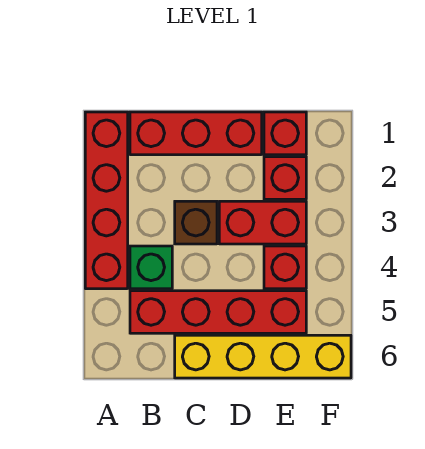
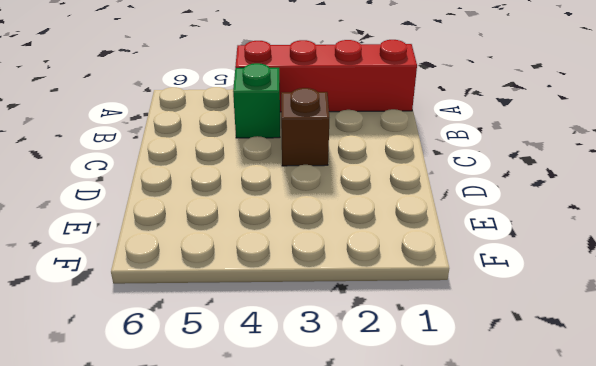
none -> red brick B1:D1 level 1
none -> red brick B5:E5 level 1

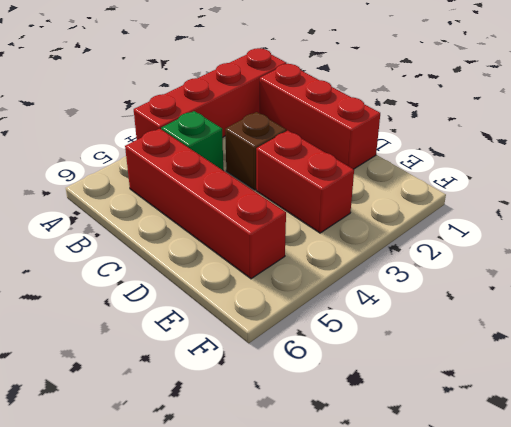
none -> yellow brick C6:F6 level 1
none -> red brick E1 level 1

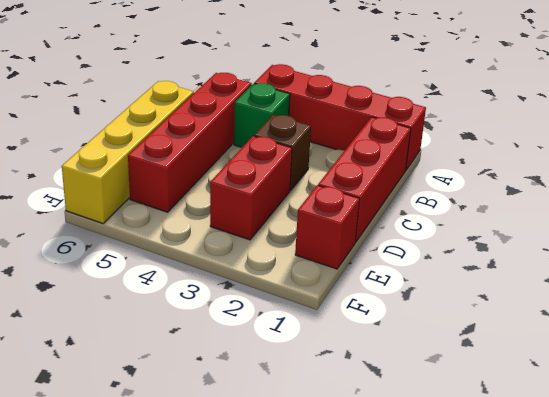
none -> red brick E2 level 1
none -> red brick E4 level 1

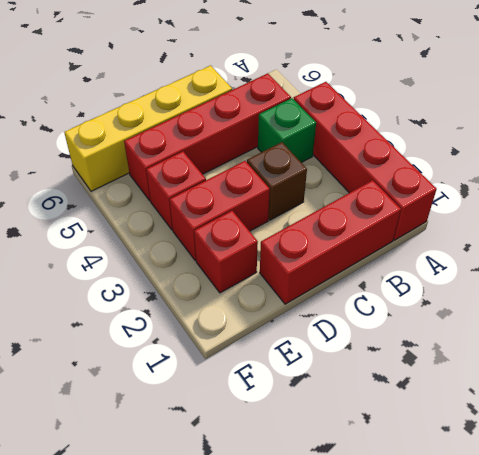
none -> red brick E1 level 1

